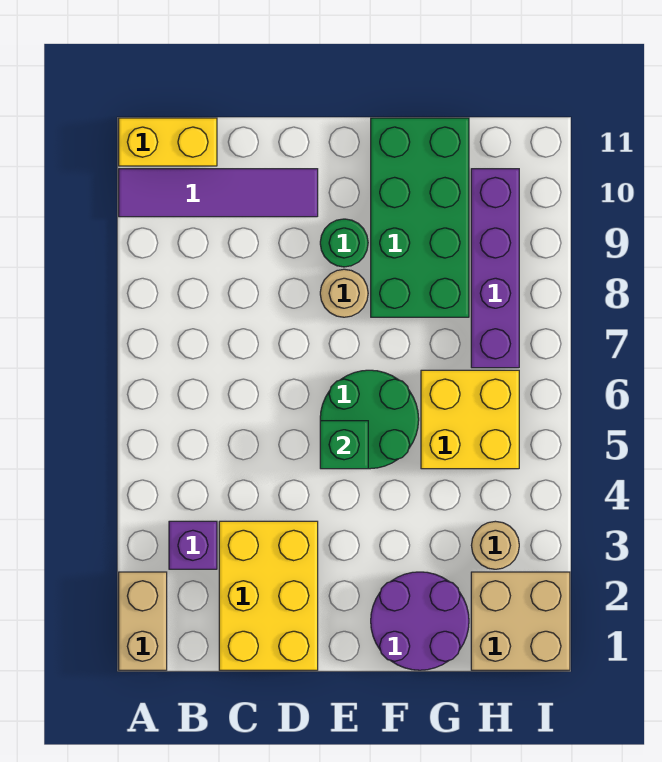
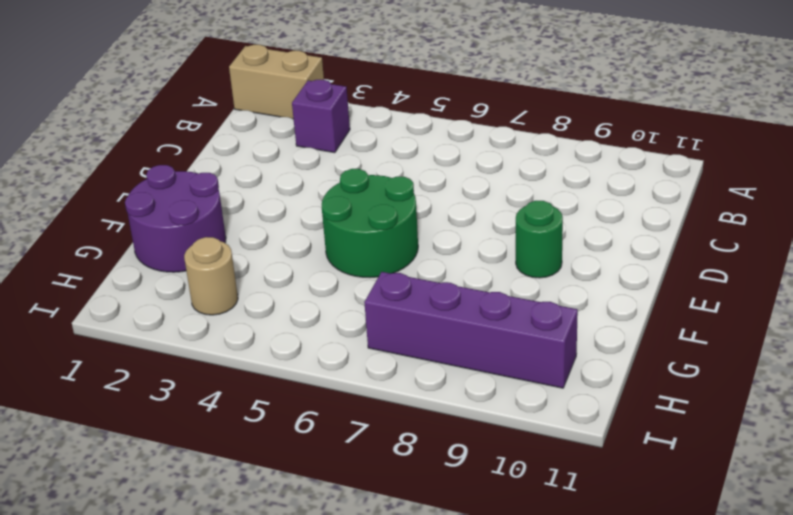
none -> purple tile A10:D10 level 1
none -> yellow brick A11:B11 level 1
none -> yellow brick C1:D3 level 1

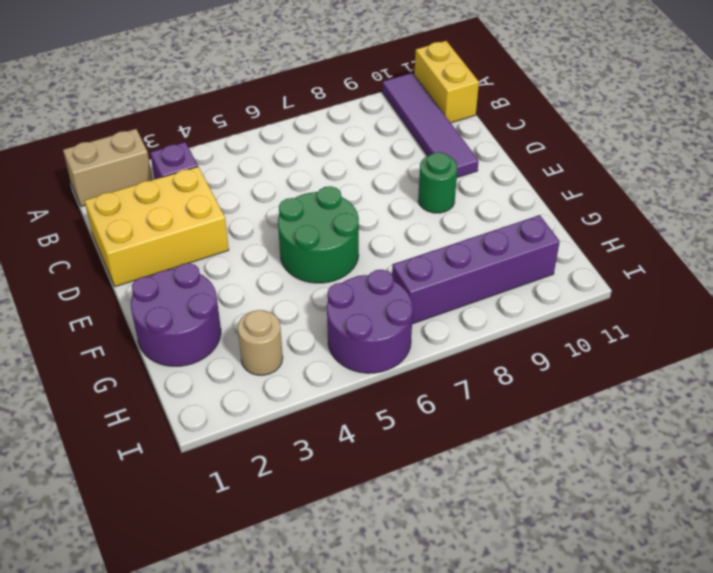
purple round brick H5:I6 level 1 -> yellow brick G5:H6 level 1
none -> tan round brick E8 level 1
none -> green brick F8:G11 level 1
none -> tan brick H1:I2 level 1

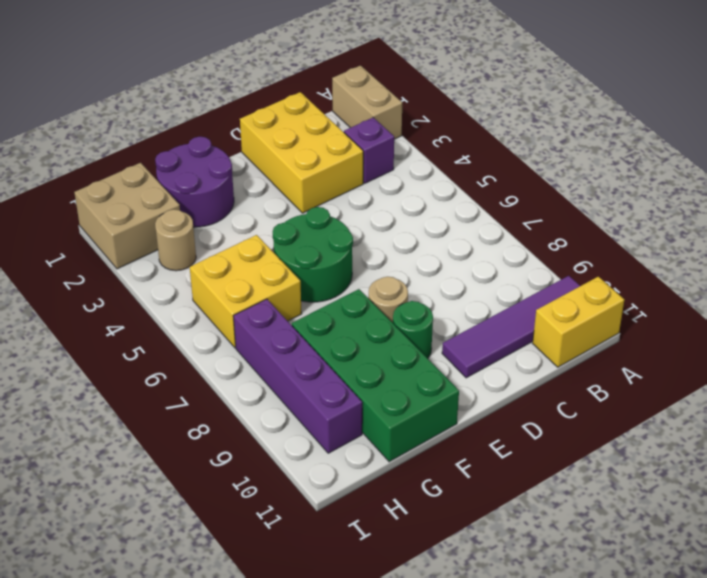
none -> green brick E5 level 2

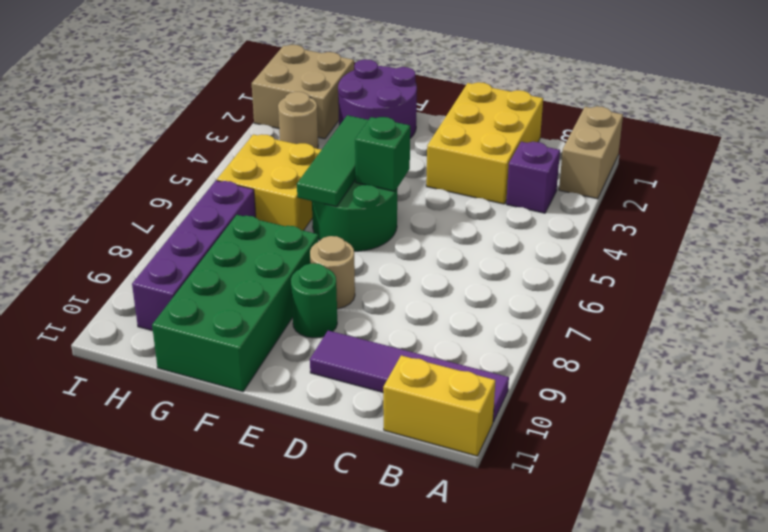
green tile F4:F6 level 2 -> none

